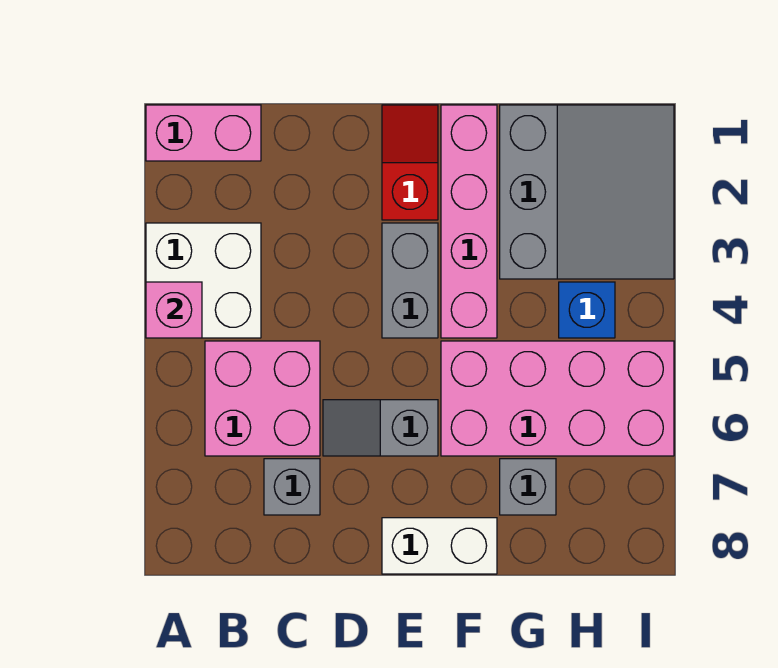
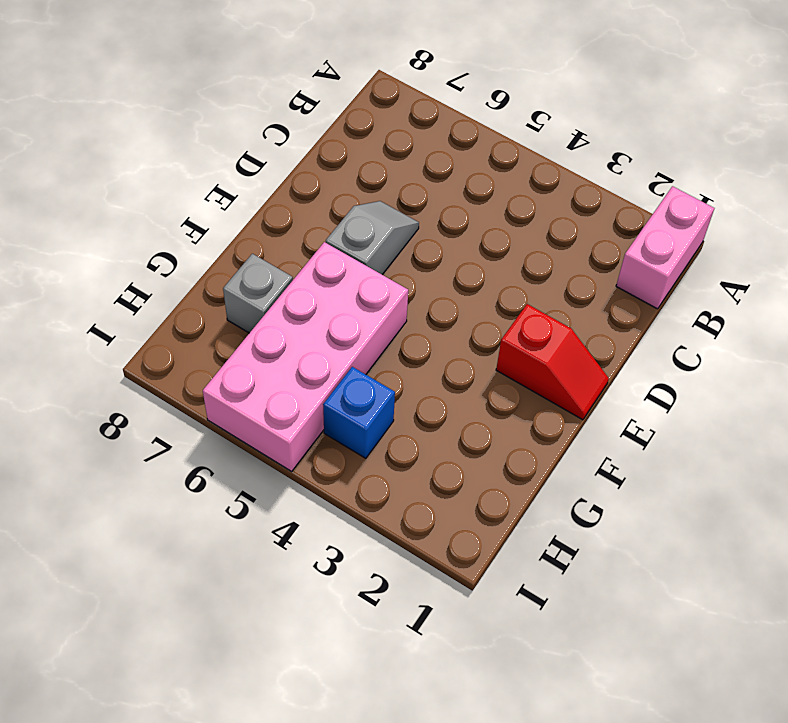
none -> white brick A3:B4 level 1
none -> pink brick B5:C6 level 1
none -> grey brick C7 level 1

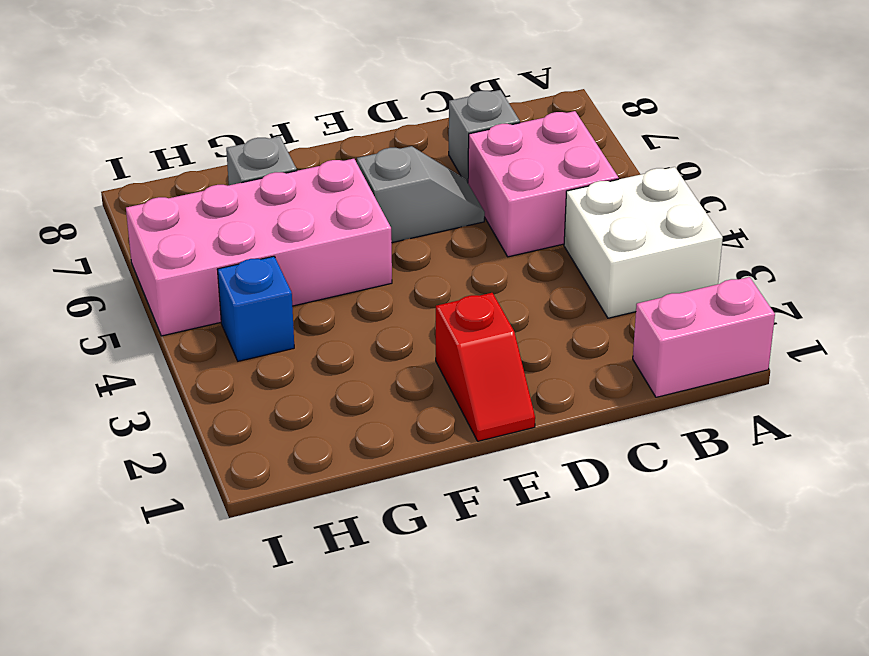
none -> grey brick E3:E4 level 1
none -> white brick E8:F8 level 1
none -> pink brick F1:F4 level 1

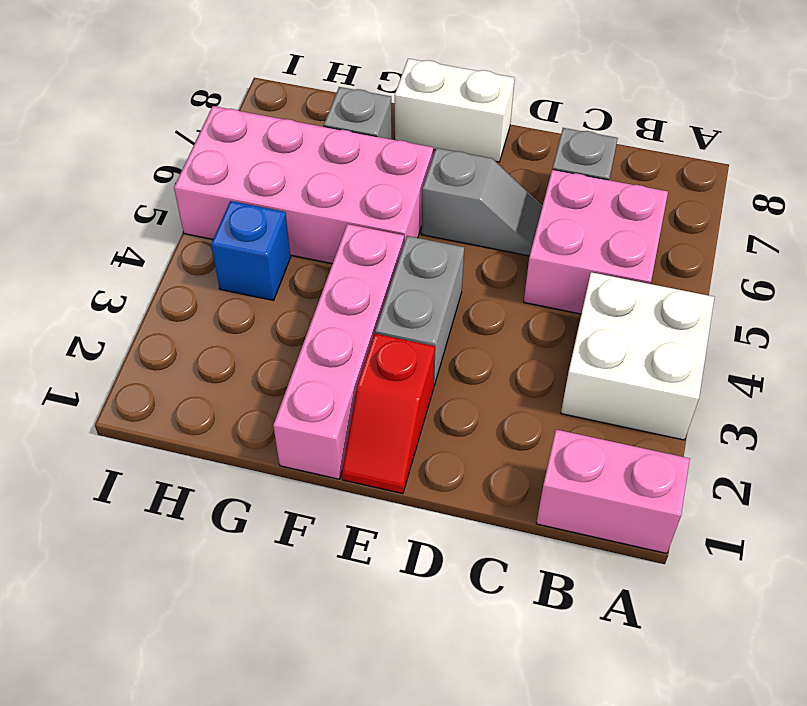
none -> grey slope G1:I3 level 1 top G
none -> pink brick A4 level 2

